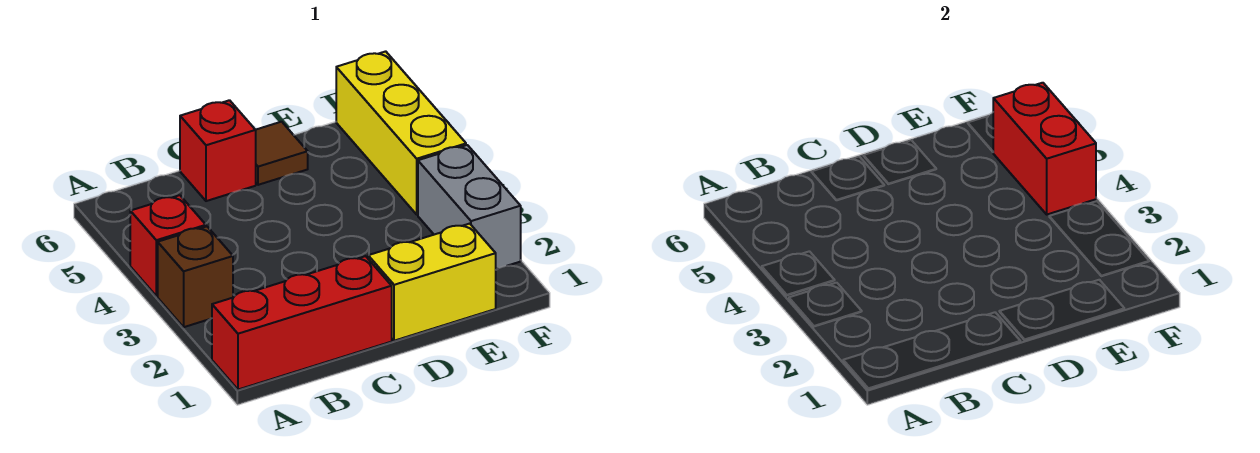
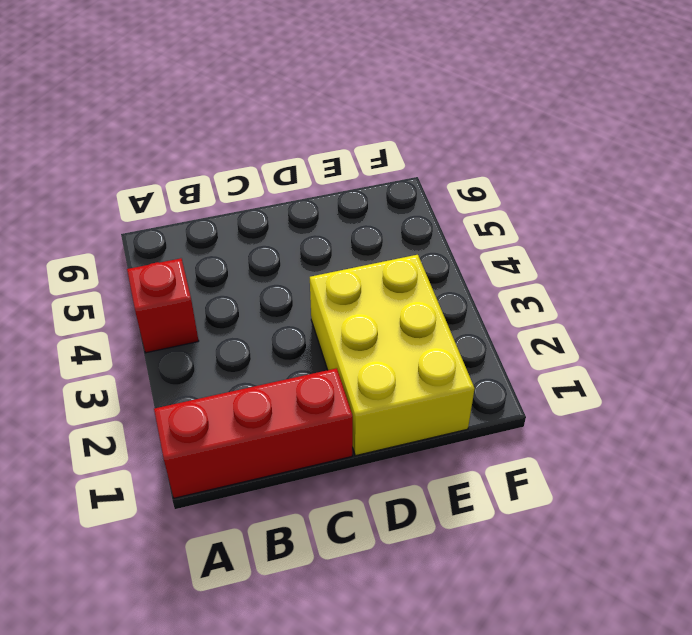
yellow brick D1:E3 level 1 -> yellow brick D1:E1 level 1
none -> brown brick A3 level 1
none -> red brick C6 level 1

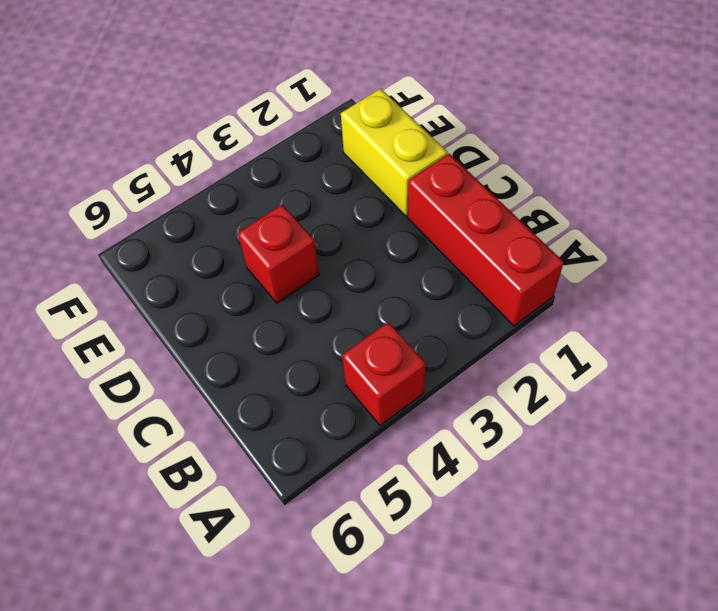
red brick D4 level 1 -> red brick C6 level 1
none -> brown brick A3 level 1
none -> brown tile D6 level 1

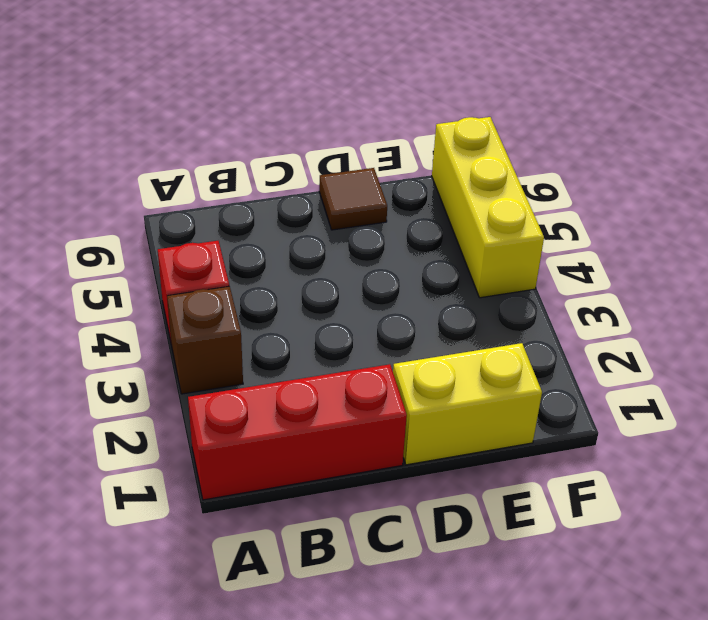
none -> red brick C6 level 1
none -> grey brick F2:F3 level 1

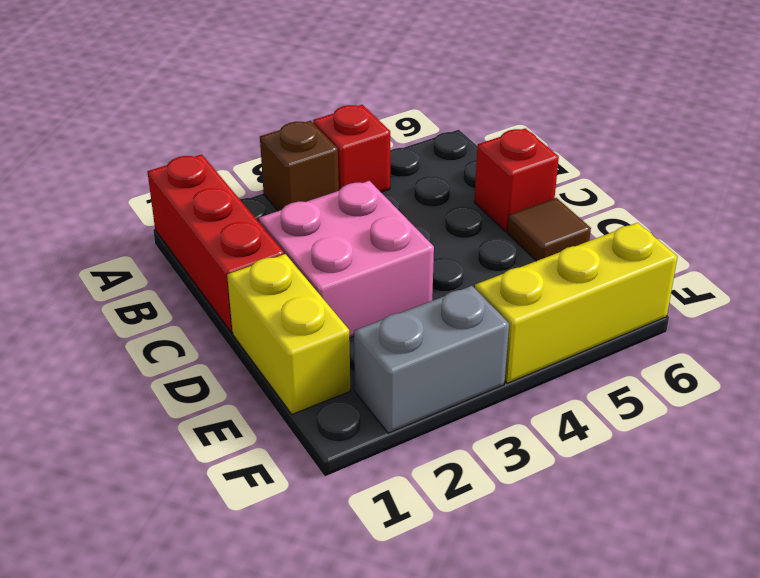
pink brick C2:D3 level 1 -> none
none -> red brick F4:F5 level 2

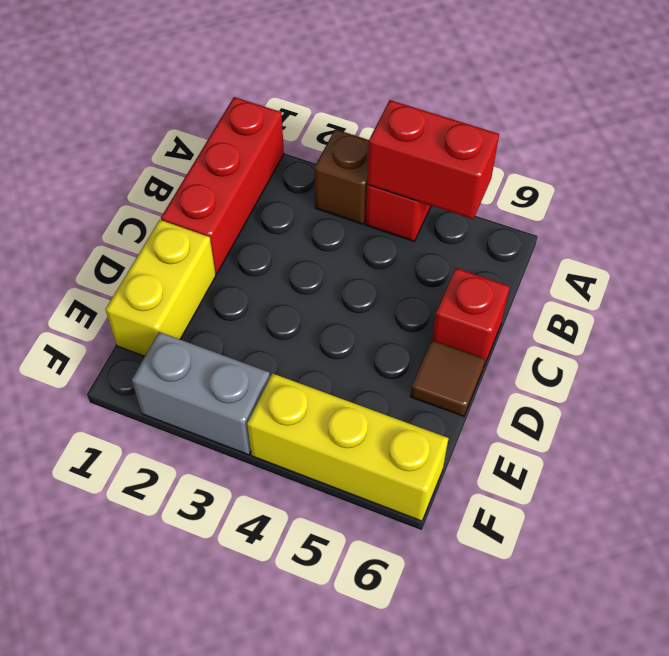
red brick A4:A5 level 2 -> red brick F4:F5 level 2

